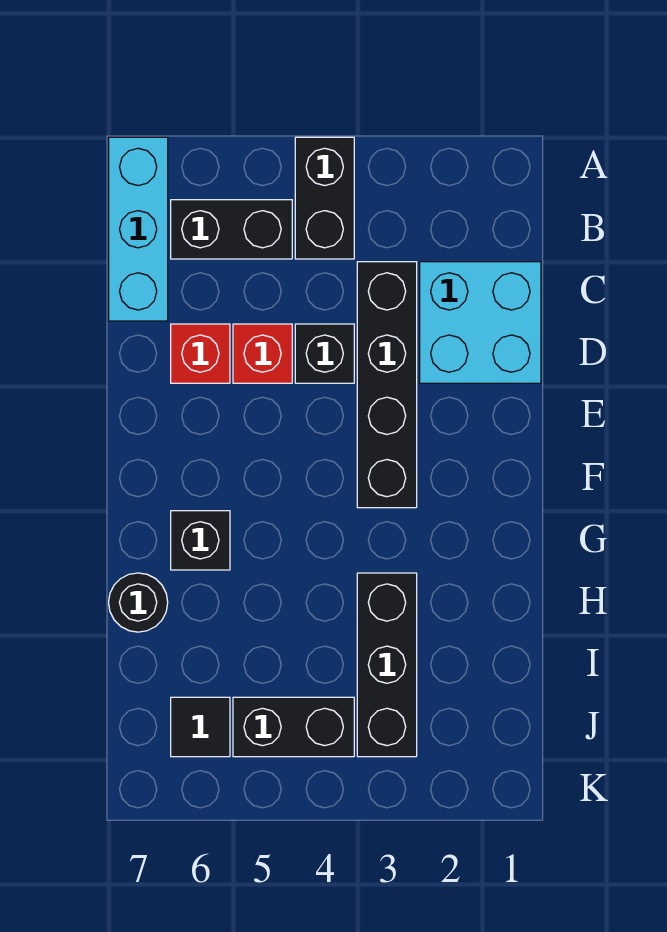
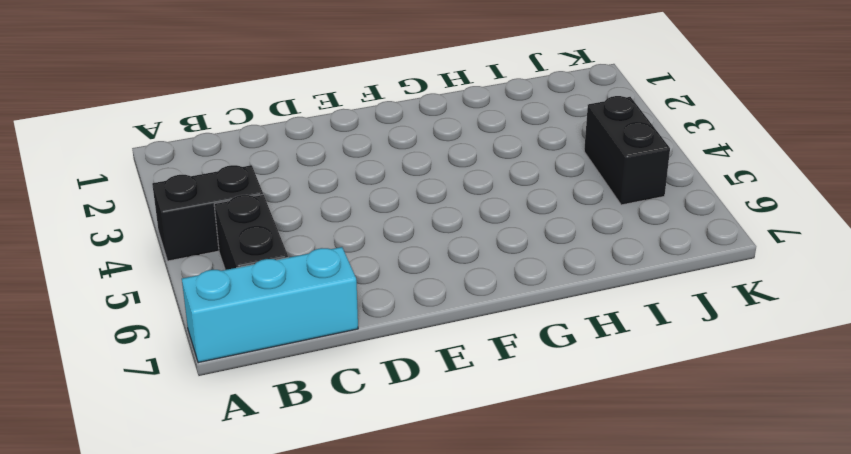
none -> cyan brick C1:D2 level 1
none -> black brick C3:F3 level 1
none -> black brick D4 level 1

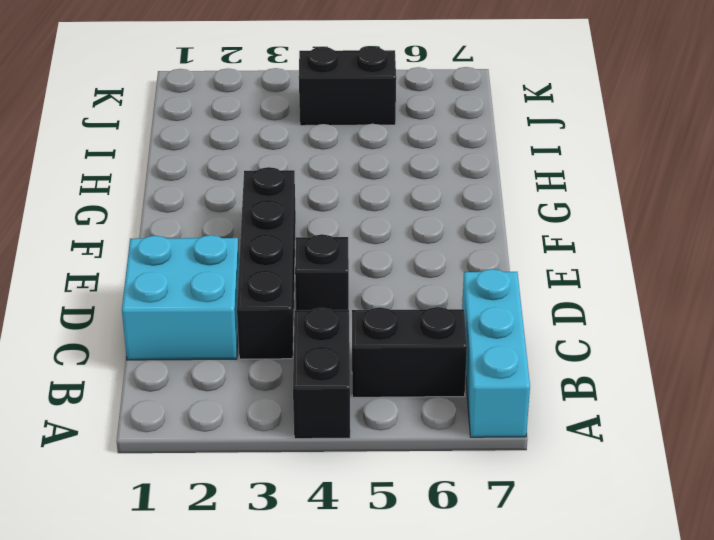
none -> red brick D5 level 1
none -> red brick D6 level 1
none -> black brick G6 level 1

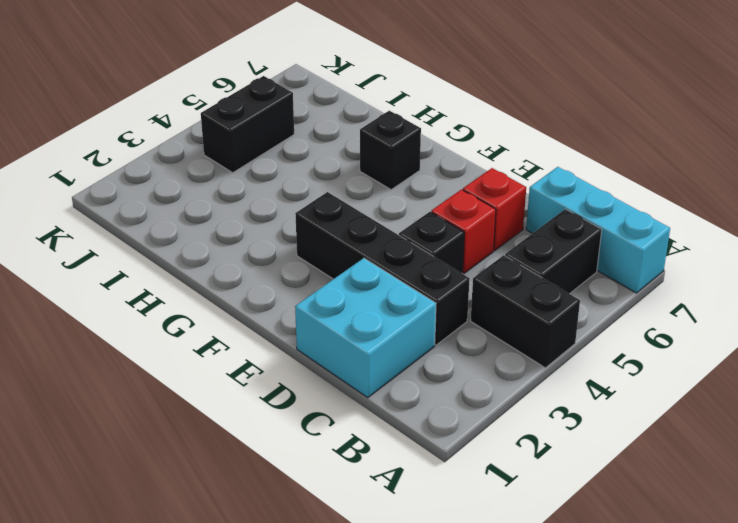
none -> black brick H3:J3 level 1
none -> black round brick H7 level 1
none -> black tile J6 level 1

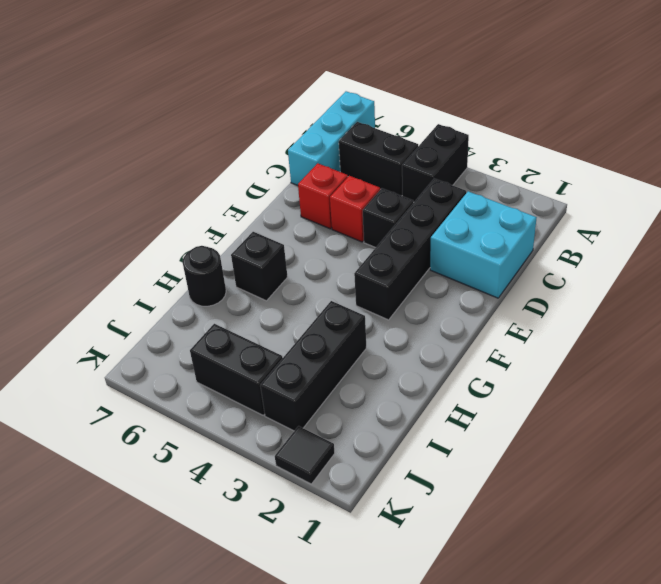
black tile K2 level 1 -> black tile J6 level 1

